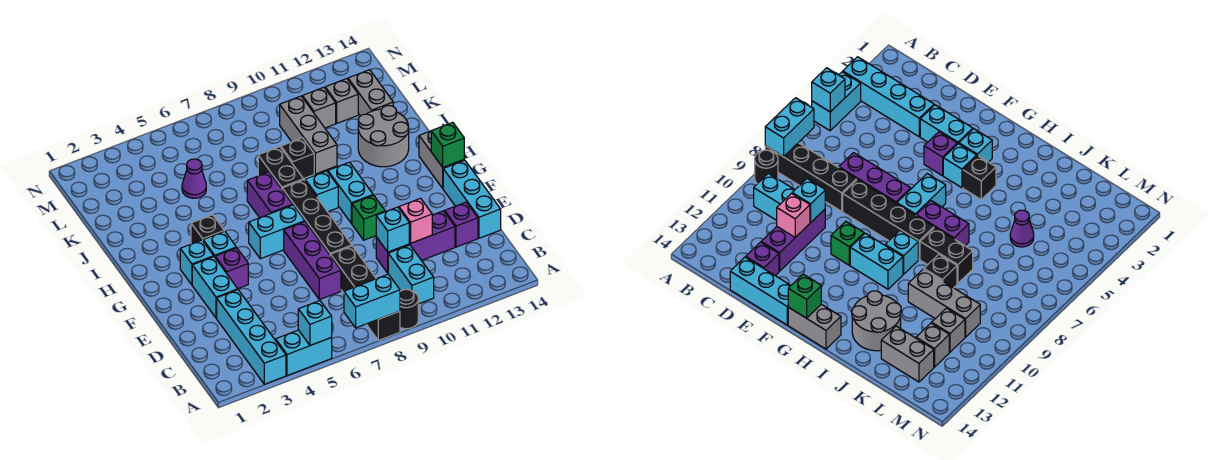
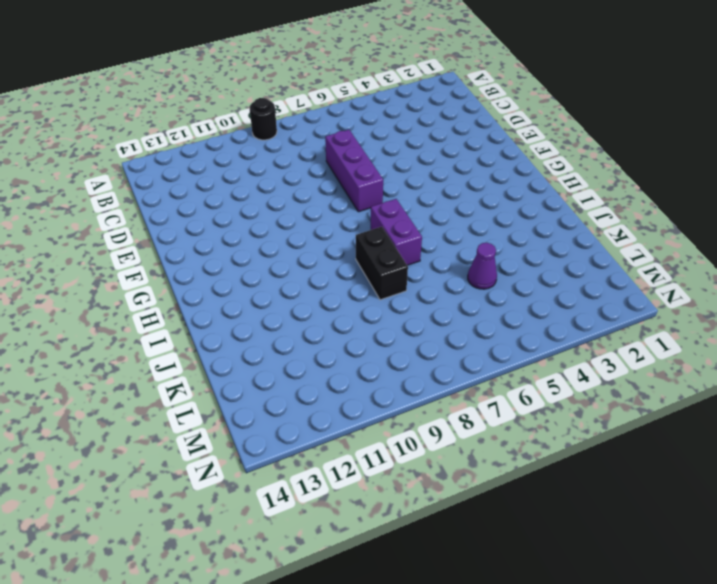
none -> cyan brick A3:D3 level 1
none -> cyan brick A4:A5 level 1
none -> black brick A8:D8 level 1
none -> cyan brick B10:C10 level 1

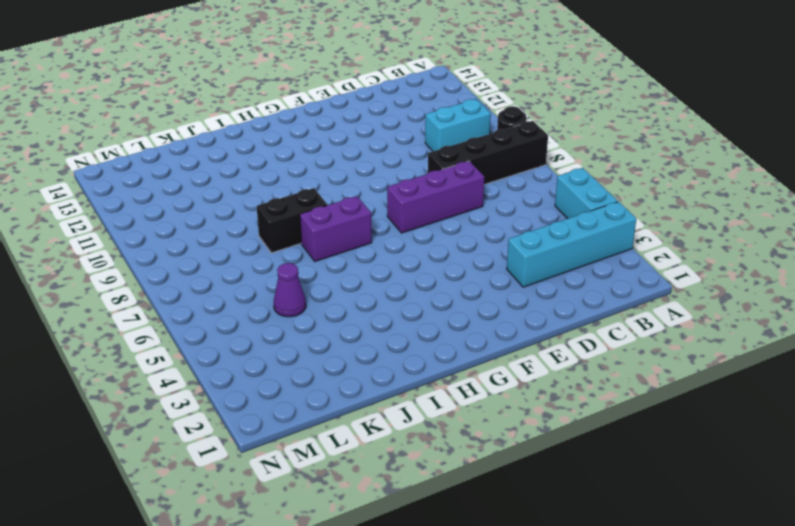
none -> purple brick D10:D12 level 1
none -> purple brick D13 level 1
none -> cyan brick D14:F14 level 1
none -> cyan brick E3:F3 level 1

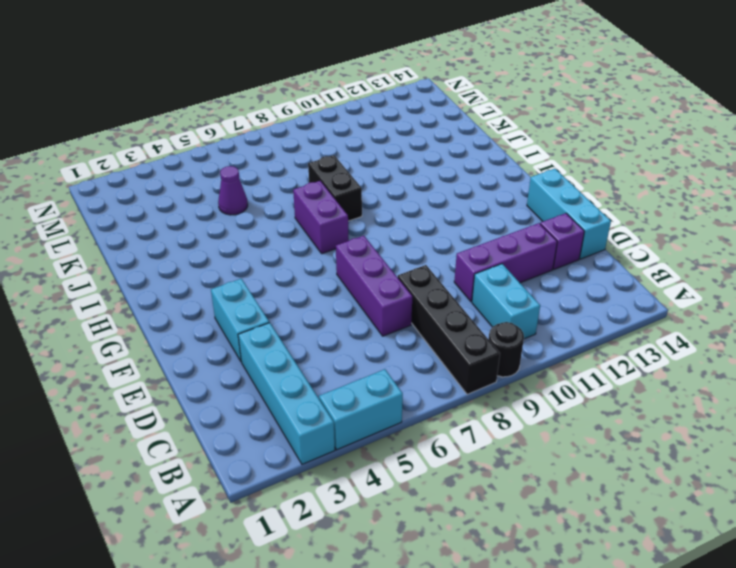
none -> black brick E8:H8 level 1
none -> purple brick F4 level 1
none -> green brick F10 level 1
none -> cyan brick G3 level 1

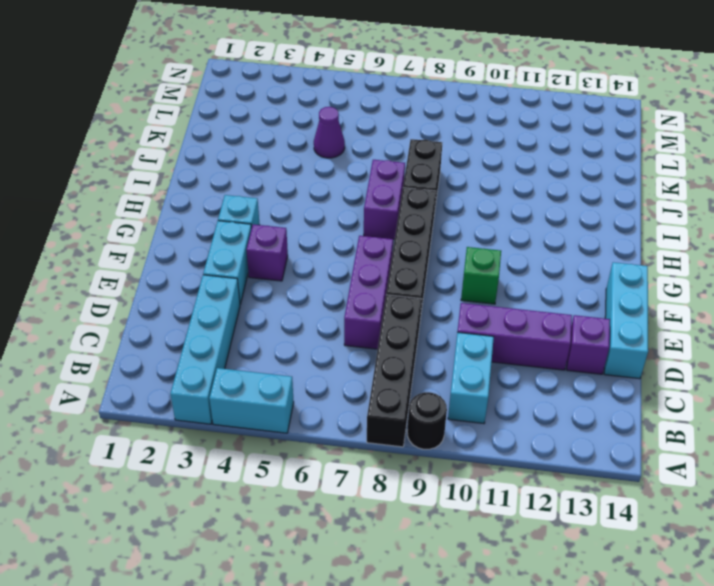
none -> cyan brick G4 level 1
none -> cyan brick G6:G7 level 1
none -> cyan brick G10:H10 level 1
none -> grey brick G14:H14 level 1

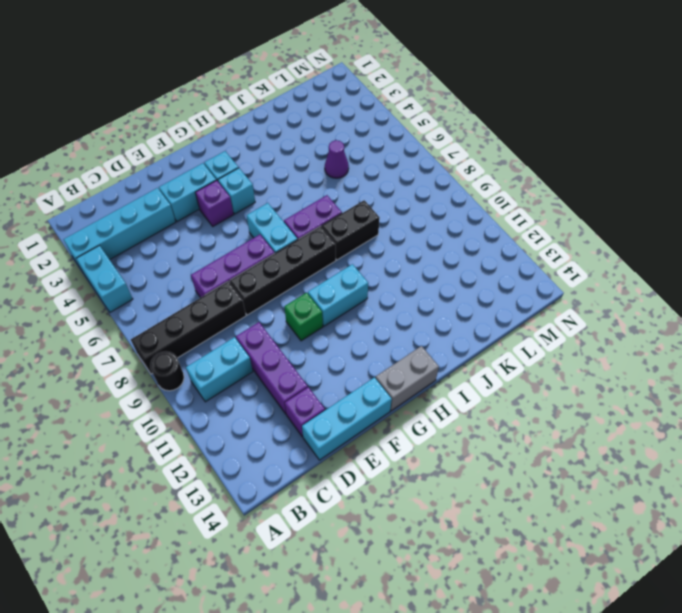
none -> black brick H4 level 1
none -> cyan brick H9 level 1
none -> grey round brick I12:J13 level 1
none -> black brick J9 level 1

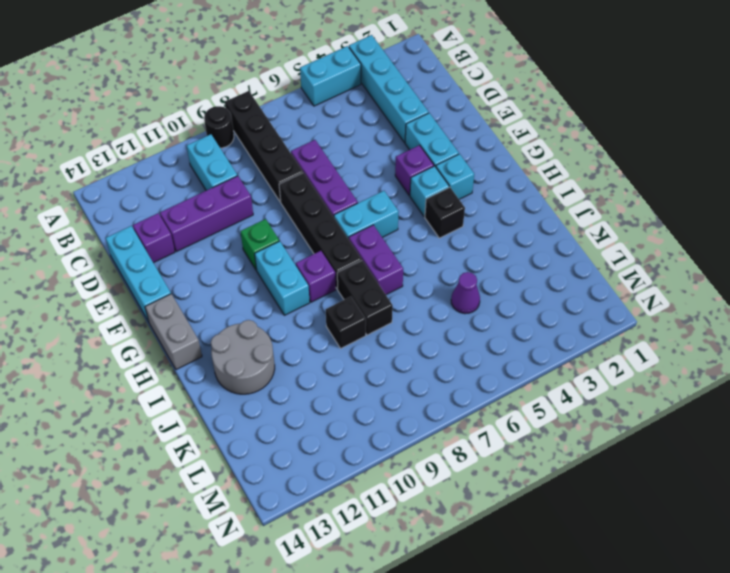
purple brick H9 level 1 -> cyan brick H9 level 1
none -> grey brick J10:L10 level 1
none -> grey brick K13:L13 level 1
none -> grey brick L11 level 1
none -> grey brick L12 level 1

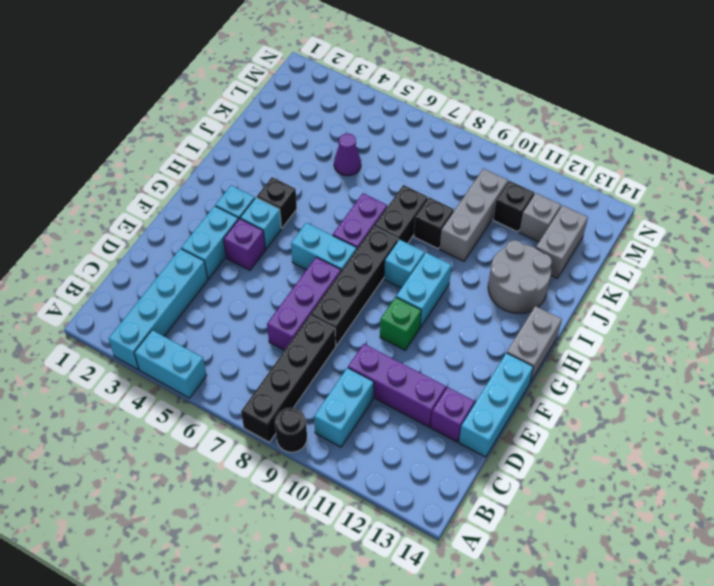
black brick L11 level 1 -> grey brick L11 level 1
none -> cyan brick A5 level 2
none -> cyan brick A7:A8 level 2
none -> cyan brick D10 level 2
none -> pink brick D11 level 2

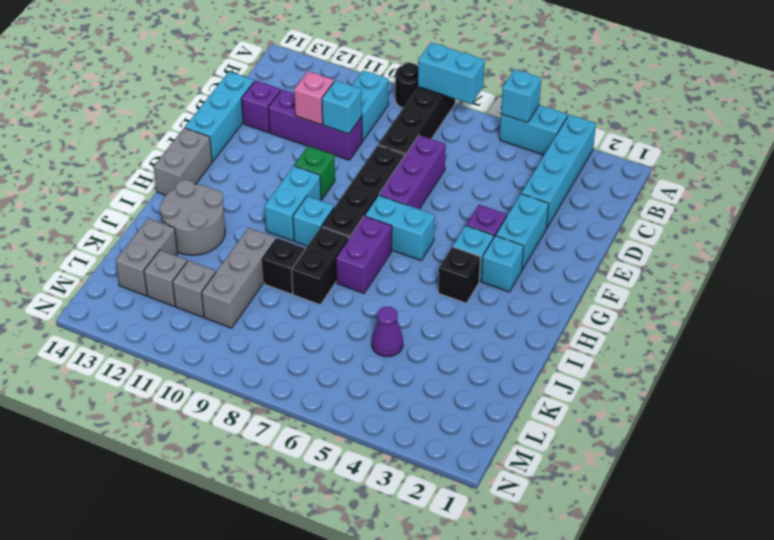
none -> green brick G14 level 2

